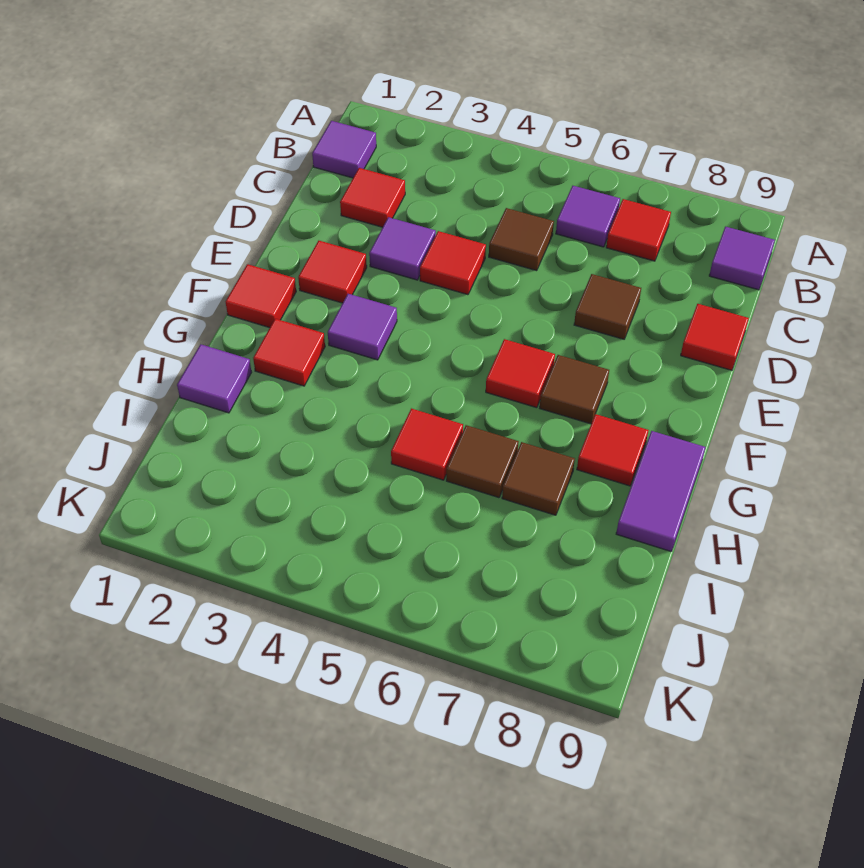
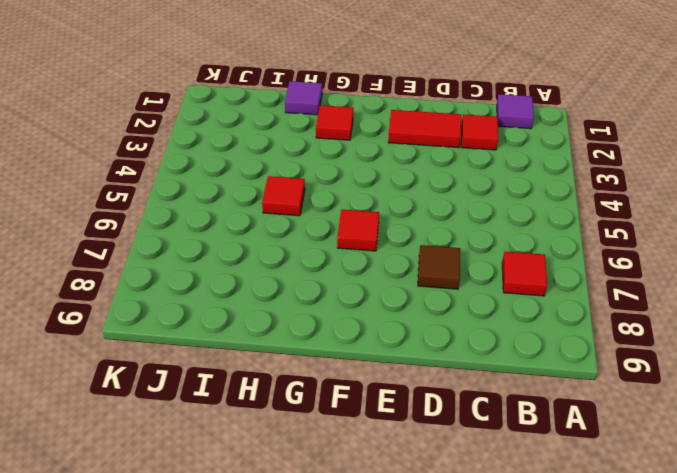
red tile D2:E2 level 1 -> red tile E2 level 1
none -> purple tile B6 level 1
none -> purple tile B9 level 1
none -> brown tile C5 level 1

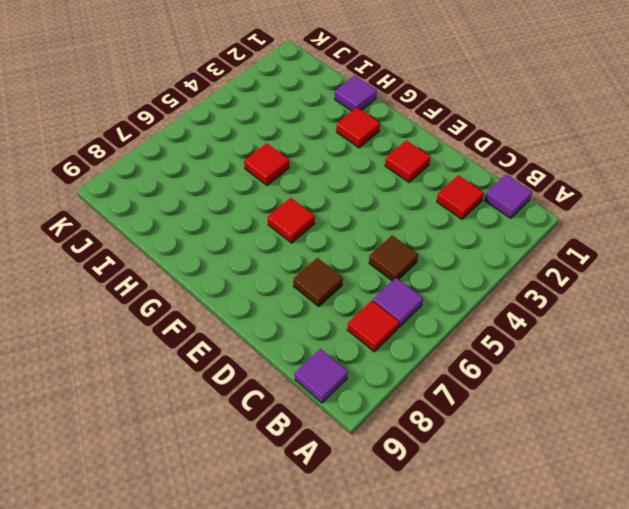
none -> purple tile D3 level 1
none -> red tile D4 level 1
none -> red tile D9 level 1

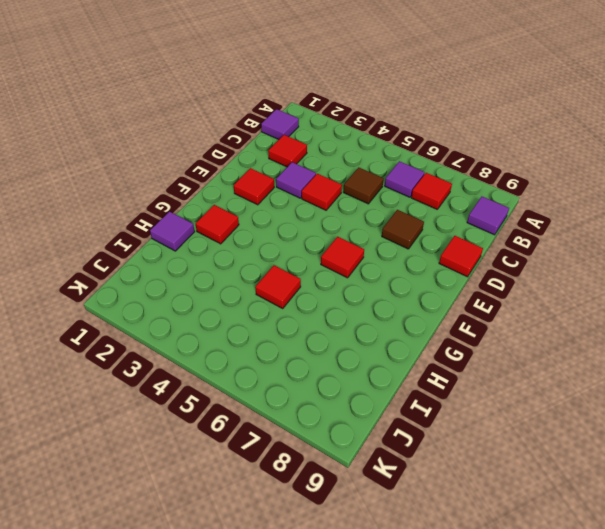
none -> red tile F1 level 1
none -> purple tile F3 level 1
none -> brown tile F7 level 1

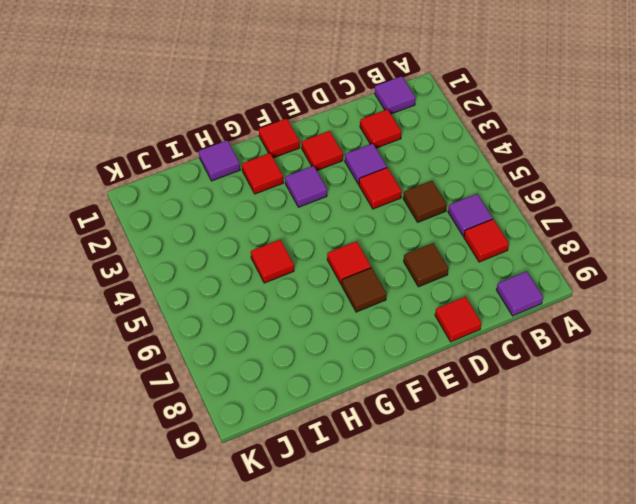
none -> red tile G8 level 1
none -> purple tile G9:H9 level 1
none -> brown tile H6 level 1

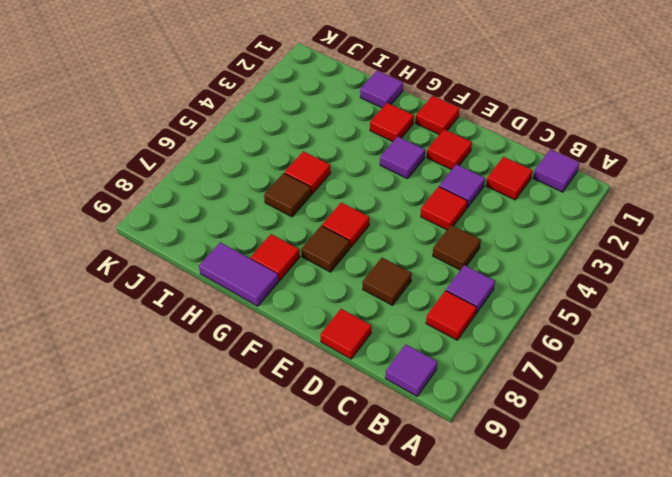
none -> brown tile H7 level 1

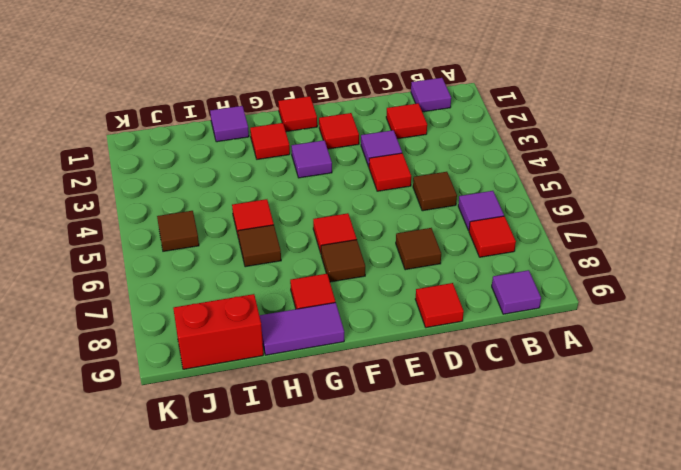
red brick I9:J9 level 1 -> none
brown tile J5 level 1 -> brown tile H7 level 1

